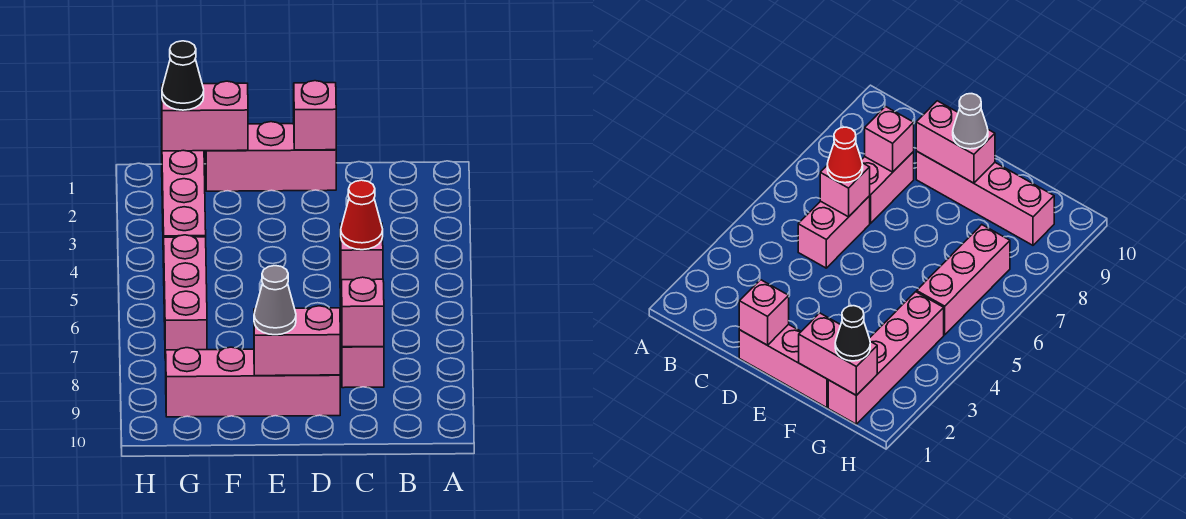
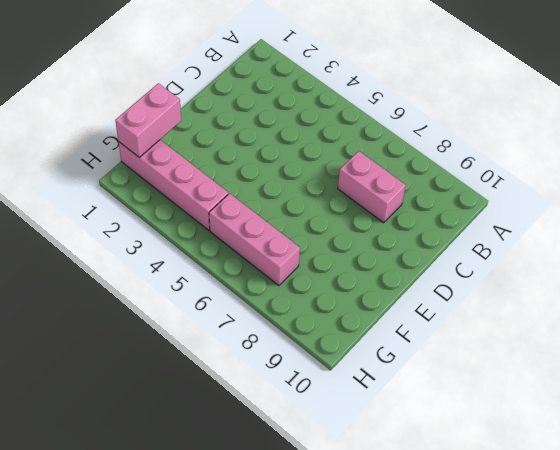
none -> pink brick C5:C6 level 1
none -> pink brick D1:F1 level 1
none -> pink brick D9:G9 level 1

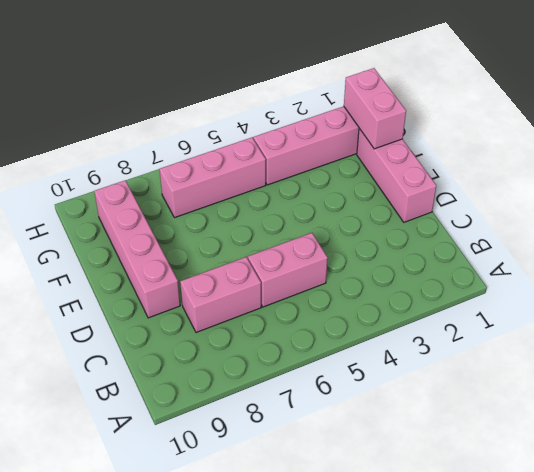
none -> pink brick C6 level 2
none -> pink brick C8 level 2
none -> pink brick D1 level 2

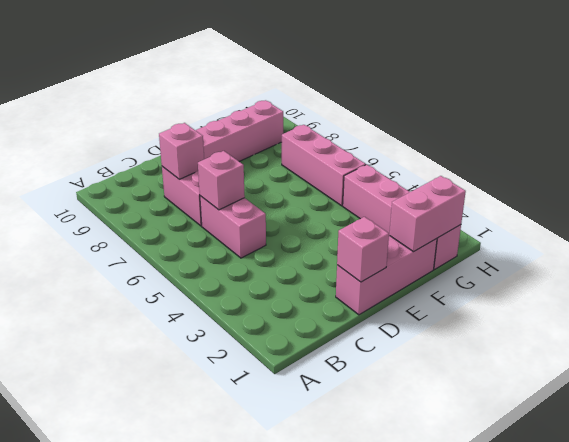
none -> pink brick D9:E9 level 2
none -> red cone C6 level 3
none -> grey cone E9 level 3

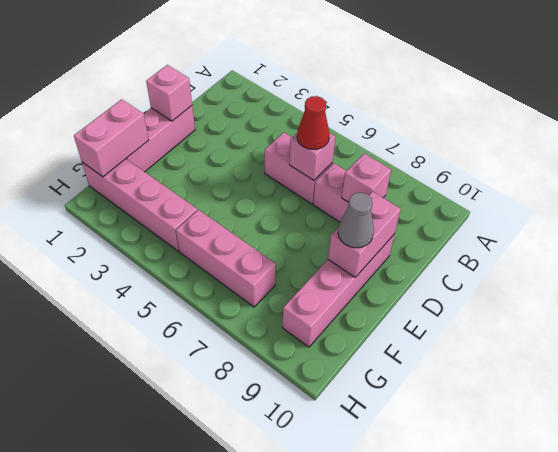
none -> black cone G1 level 3

